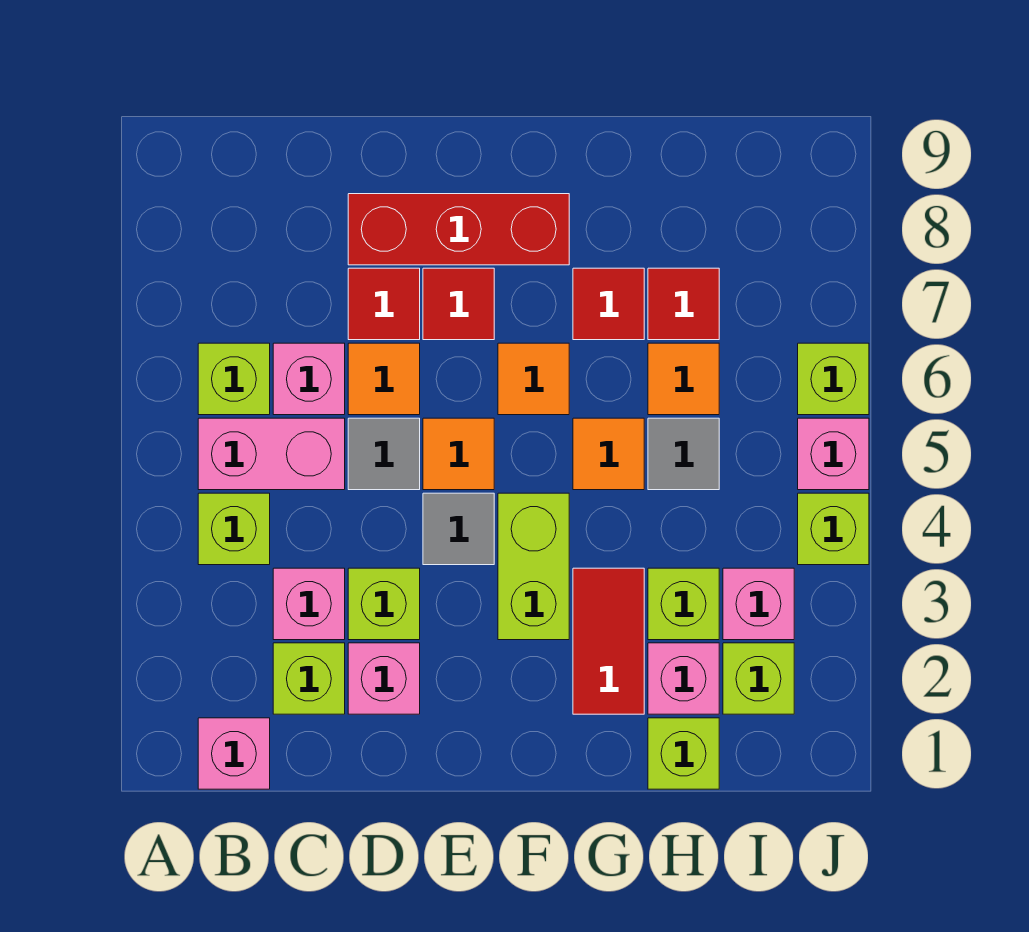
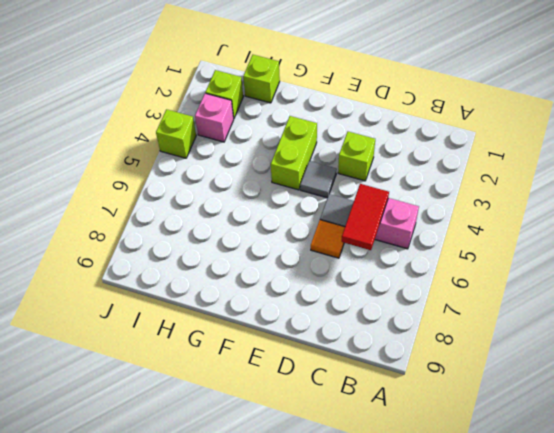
red tile C5:C6 level 2 -> red tile G2:G3 level 1
none -> pink brick B1 level 1
none -> lime brick B4 level 1
none -> lime brick B6 level 1
none -> lime brick C2 level 1

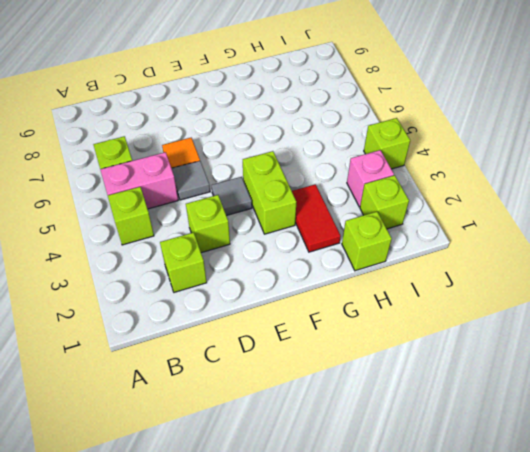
none -> pink brick B1 level 1
none -> pink brick C3 level 1
none -> pink brick C6 level 1
none -> pink brick D2 level 1

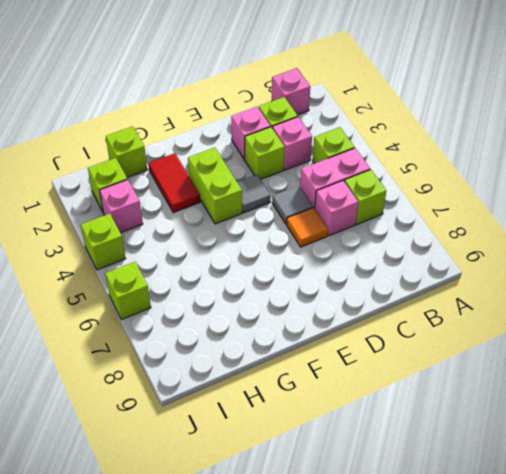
none -> red tile D7 level 1
none -> red brick D8:F8 level 1
none -> orange tile E5 level 1
none -> red tile E7 level 1

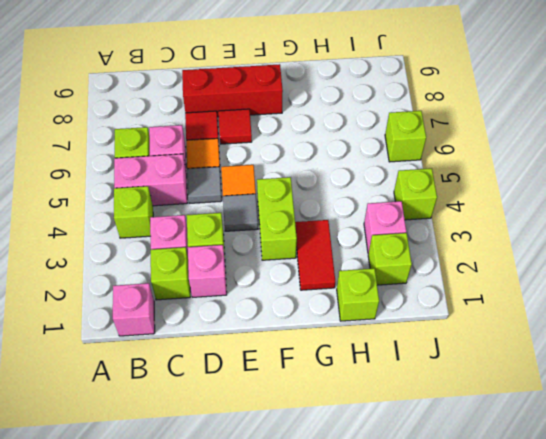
none -> orange tile F6 level 1
none -> orange tile G5 level 1
none -> red tile G7 level 1
none -> pink brick H2 level 1

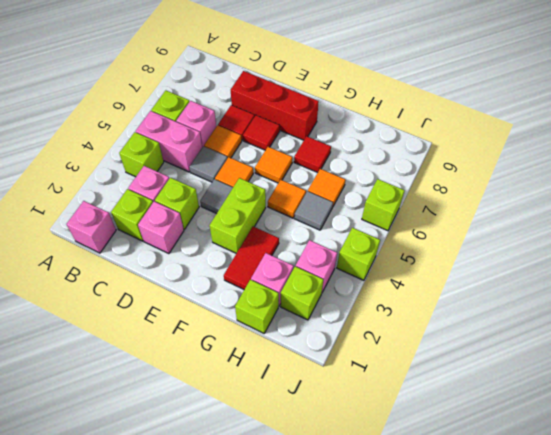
none -> lime brick H3 level 1
none -> red tile H7 level 1
none -> pink brick J5 level 1

